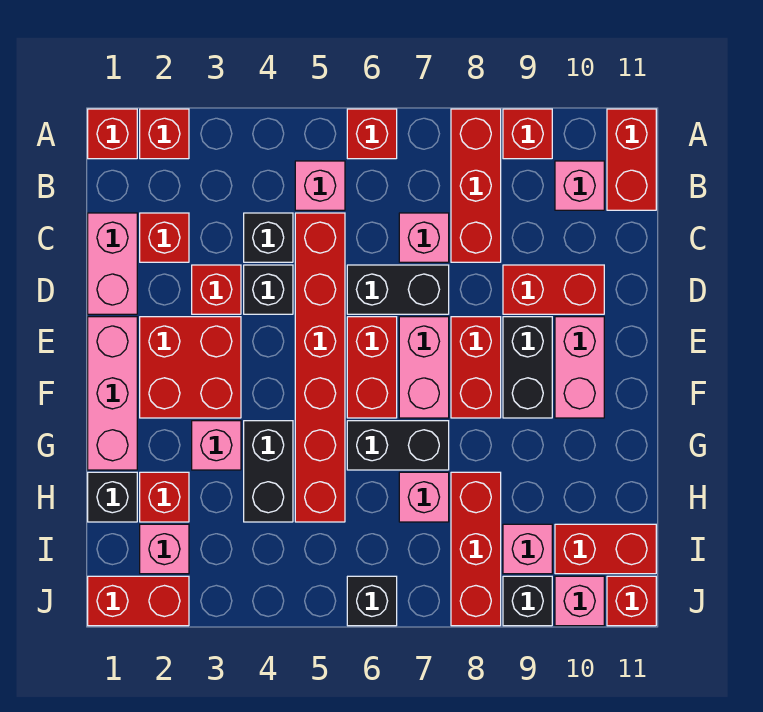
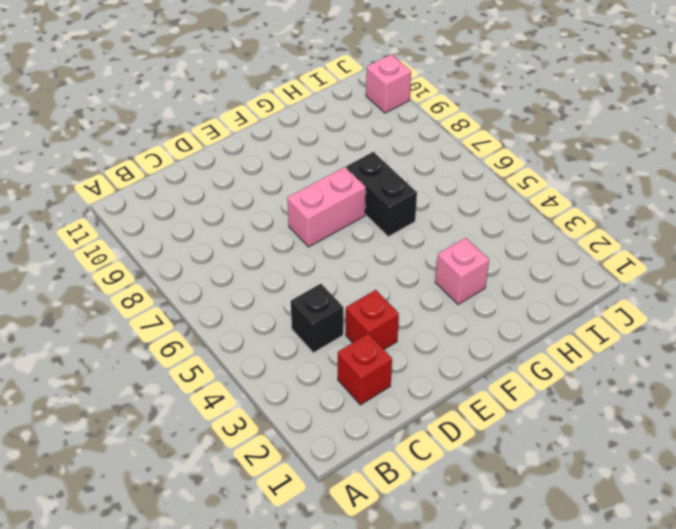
none -> red brick A1 level 1
none -> red brick A2 level 1
none -> red brick A6 level 1
none -> red brick A8:C8 level 1

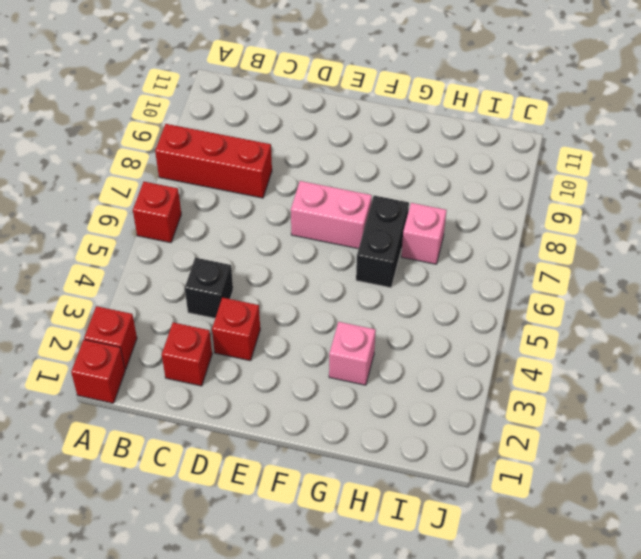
none -> red brick A9 level 1
none -> red brick A11:B11 level 1
none -> pink brick B5 level 1
none -> pink brick B10 level 1

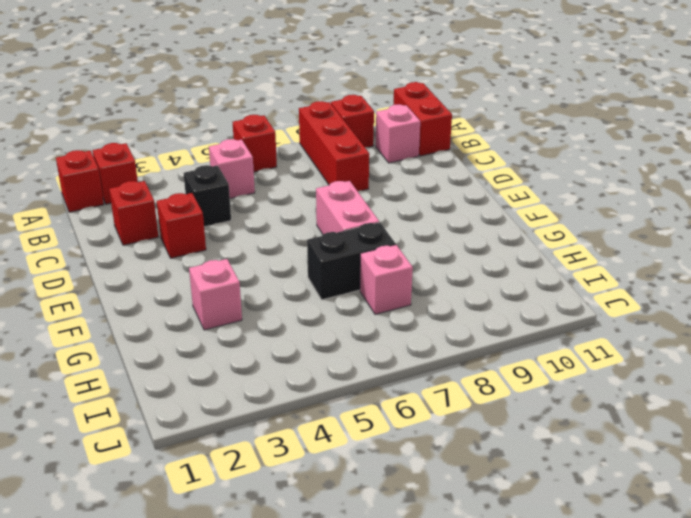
none -> pink brick C1:D1 level 1
none -> red brick C5:H5 level 1
none -> pink brick C7 level 1
none -> black brick D4 level 1

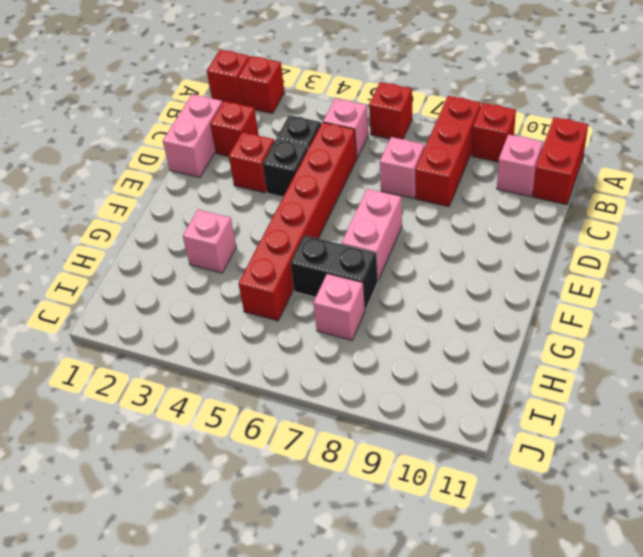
none -> black brick D6:D7 level 1
none -> red brick D9:D10 level 1
none -> pink brick E1:G1 level 1
none -> red brick E2:F3 level 1

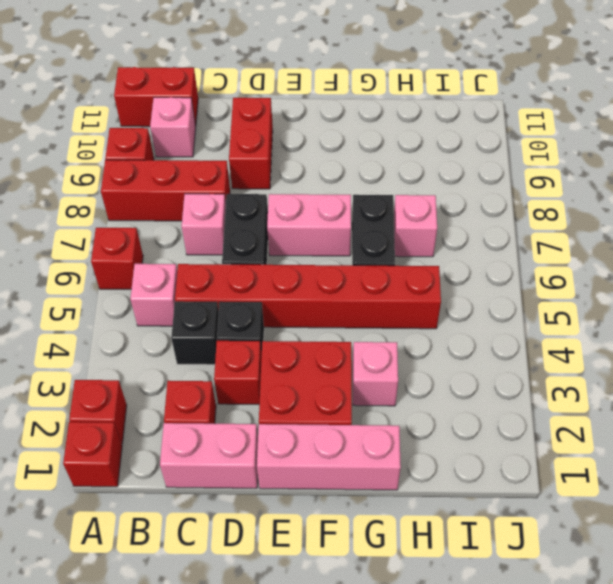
none -> red brick E6:F6 level 1
none -> red brick E8:F8 level 1
none -> black brick E9:F9 level 1
none -> pink brick E10:F10 level 1

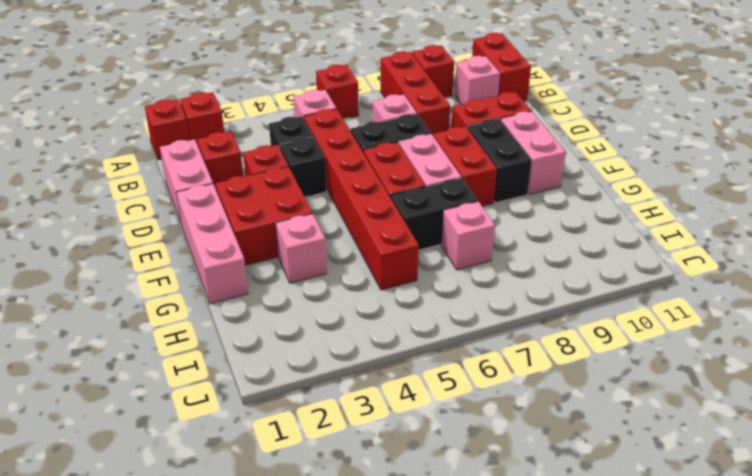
none -> black brick G4:H4 level 1
none -> black brick H1 level 1
none -> red brick H2 level 1
none -> red brick H8:J8 level 1

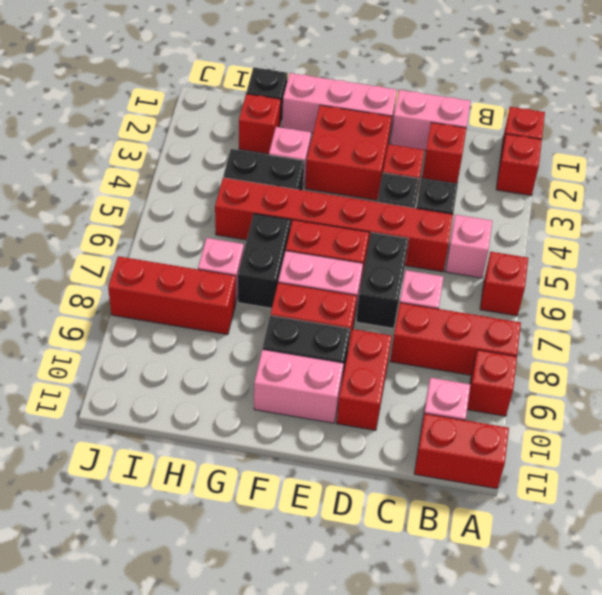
none -> pink brick I2 level 1
none -> pink brick I9 level 1
none -> red brick I10:I11 level 1
none -> red brick J1:J2 level 1

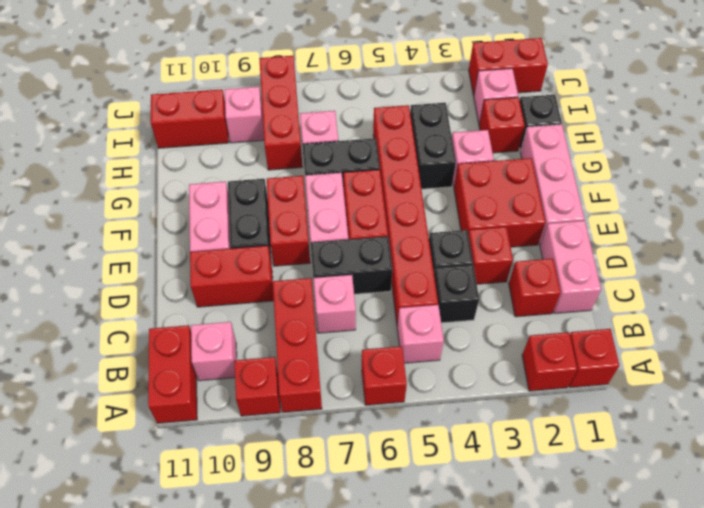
none -> black brick J6 level 1
none -> black brick J9 level 1
none -> pink brick J10 level 1
none -> red brick J11 level 1

